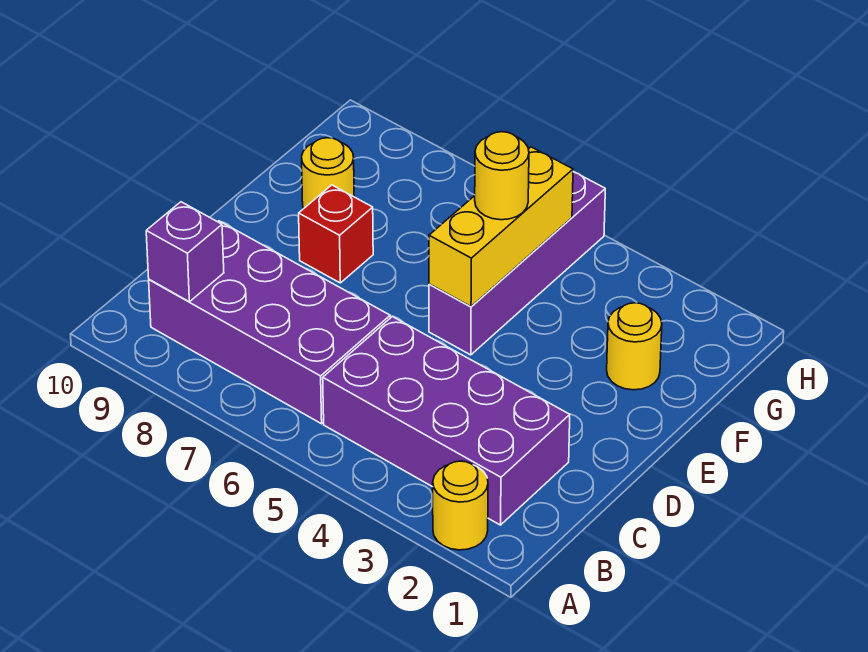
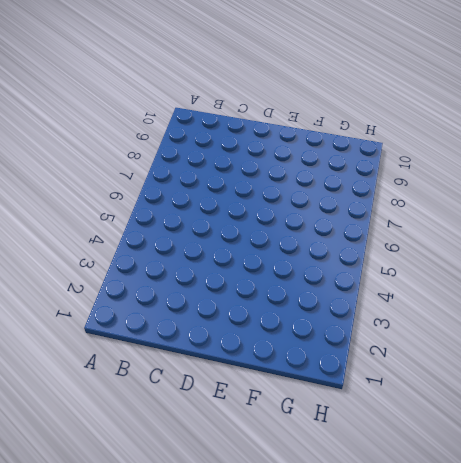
none -> yellow round brick A2 level 1
none -> purple brick B2:C5 level 1

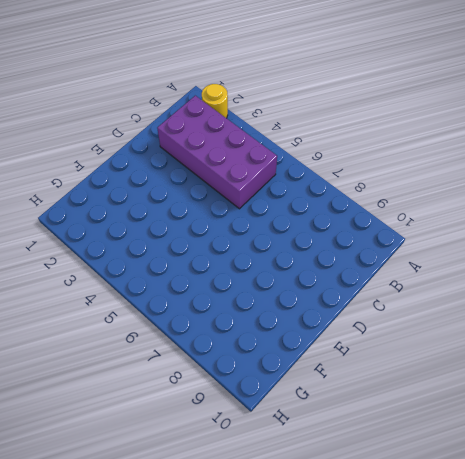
none -> purple brick B6:C9 level 1
none -> purple brick E5:H5 level 1

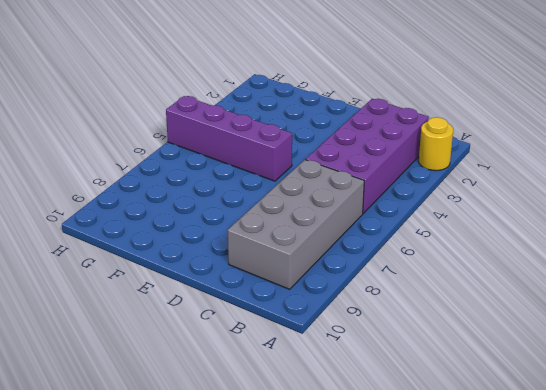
grey brick B6:C9 level 1 -> purple brick B6:C9 level 1
none -> red brick E8 level 1
none -> yellow round brick F2 level 1

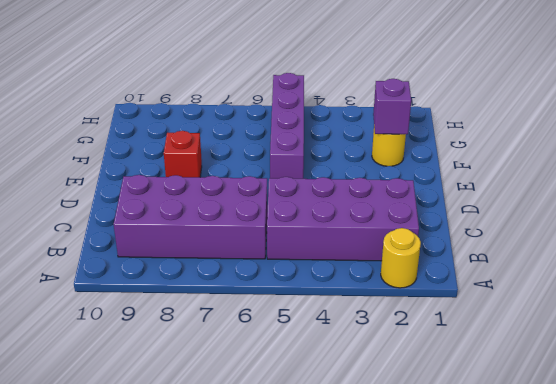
purple brick F2 level 2 -> purple brick B9 level 2
none -> yellow round brick F9 level 1
none -> yellow brick E5:G5 level 2

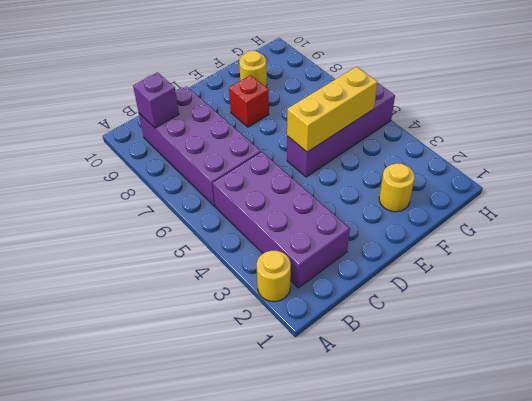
none -> yellow round brick F5 level 3

